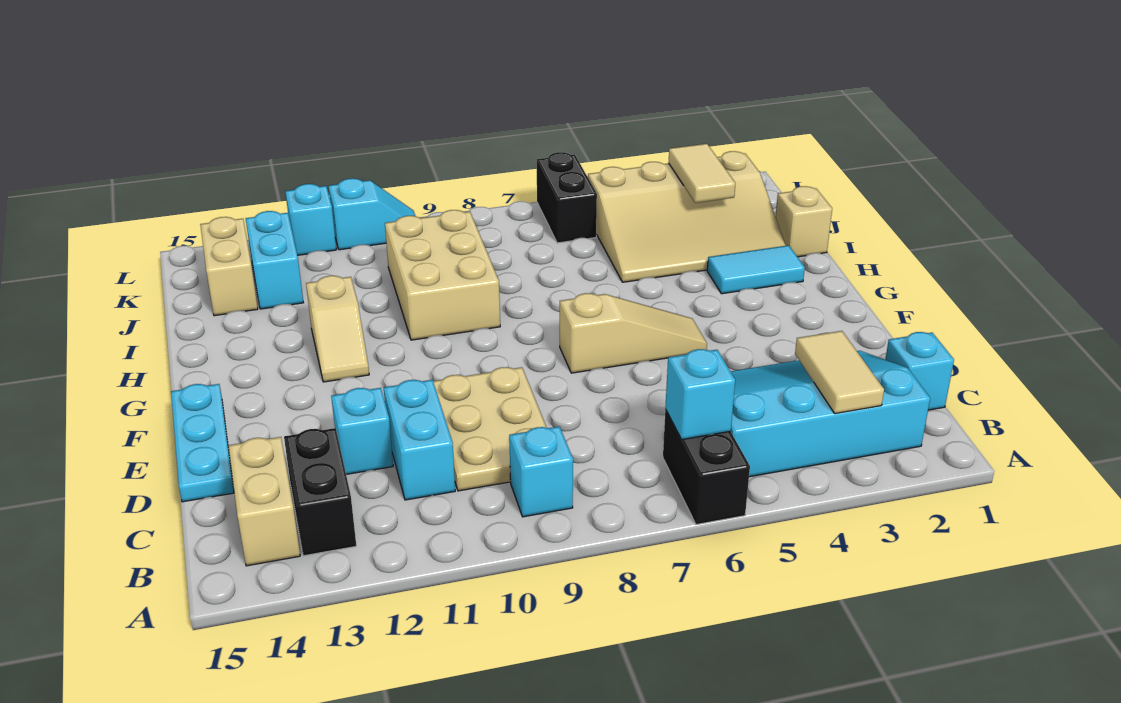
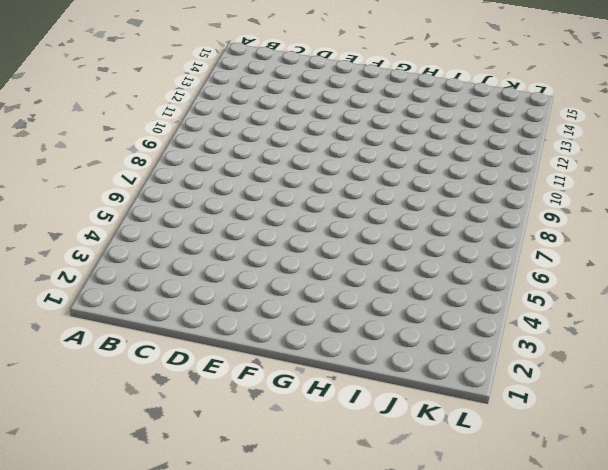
none -> black brick A6:B6 level 1
none -> cyan slope B2:D5 level 1 top B
none -> cyan brick B9 level 1

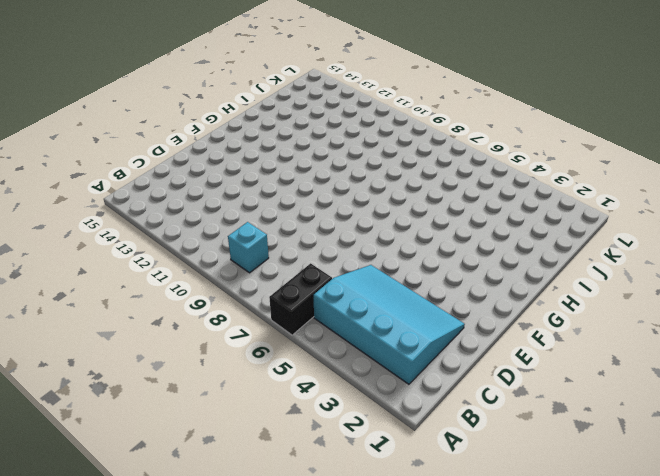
none -> black brick B13:C13 level 1
none -> tan brick B14:C14 level 1
none -> cyan brick C1 level 1

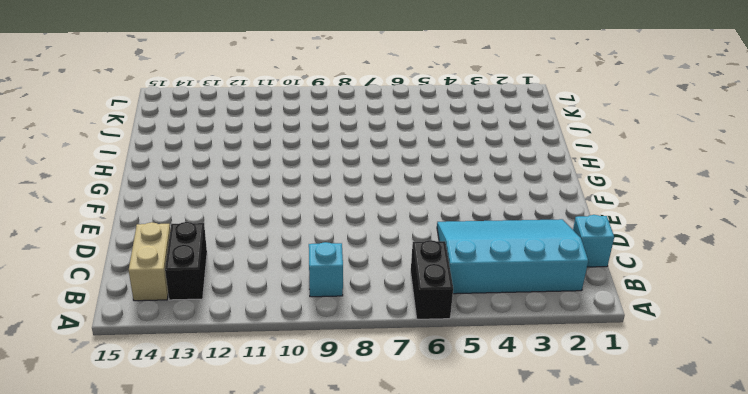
none -> tan plate C9:E10 level 1
none -> cyan brick C11:D11 level 1
none -> cyan brick D12 level 1

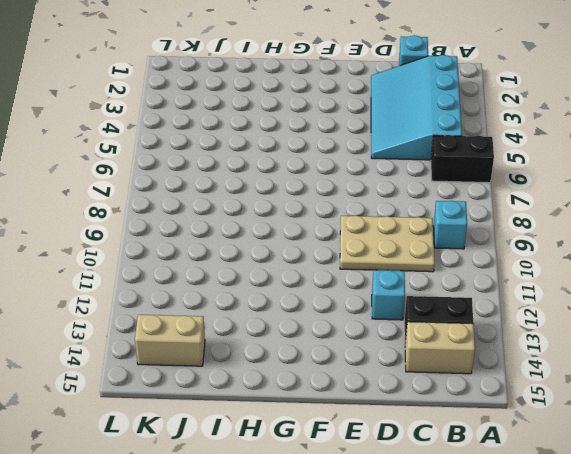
none -> cyan brick C11:D11 level 1
none -> cyan plate D15:F15 level 1
none -> tan slope F5:F7 level 1 top 7

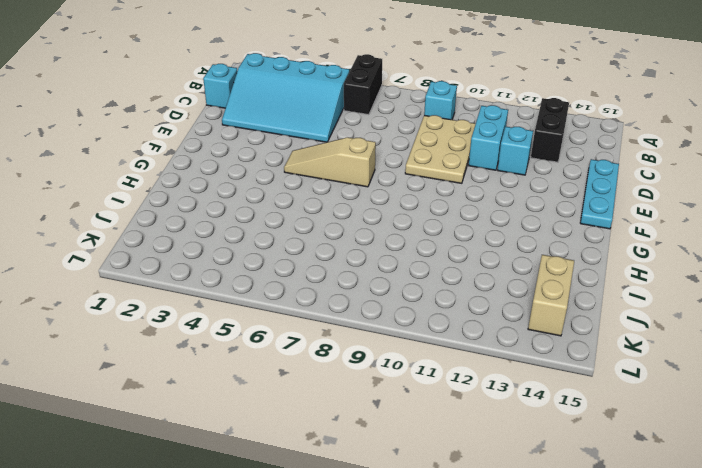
none -> tan brick B14:C14 level 1
none -> tan slope G12:H12 level 1 top H
none -> cyan tile H2:H3 level 1

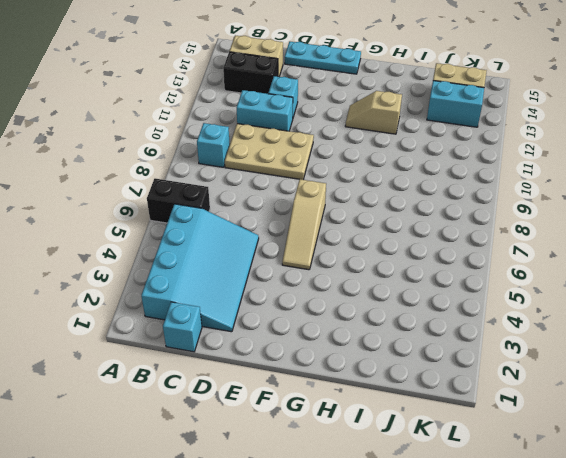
none -> cyan tile H2:H3 level 1
none -> tan brick H9:J10 level 1
none -> tan brick I1 level 1

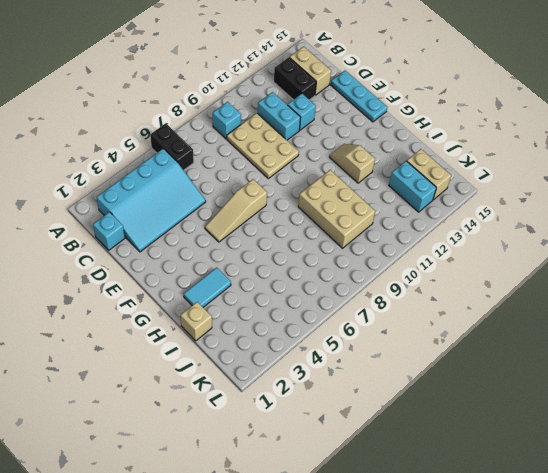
none -> tan slope I2:K5 level 1 top K
none -> black brick K6:L6 level 1
none -> cyan slope L10:L11 level 1 top 11

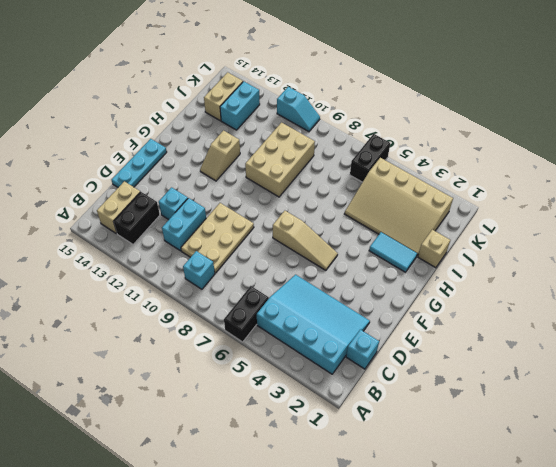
none -> cyan brick L12 level 1
none -> tan tile B3:C3 level 2
none -> cyan brick B6 level 2

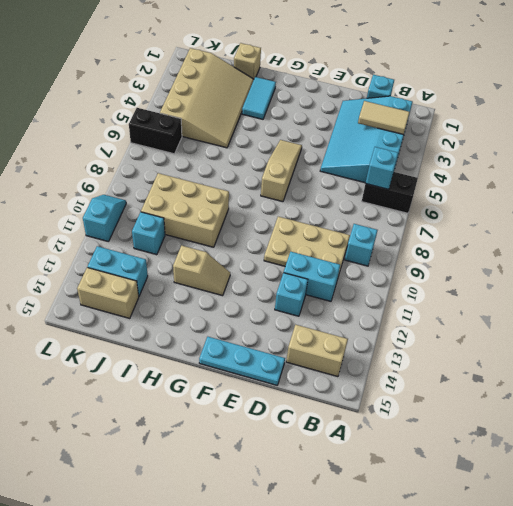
cyan brick J11 level 1 -> cyan brick L12 level 1
none -> black brick B13:C13 level 1
none -> tan tile J3:K3 level 2

